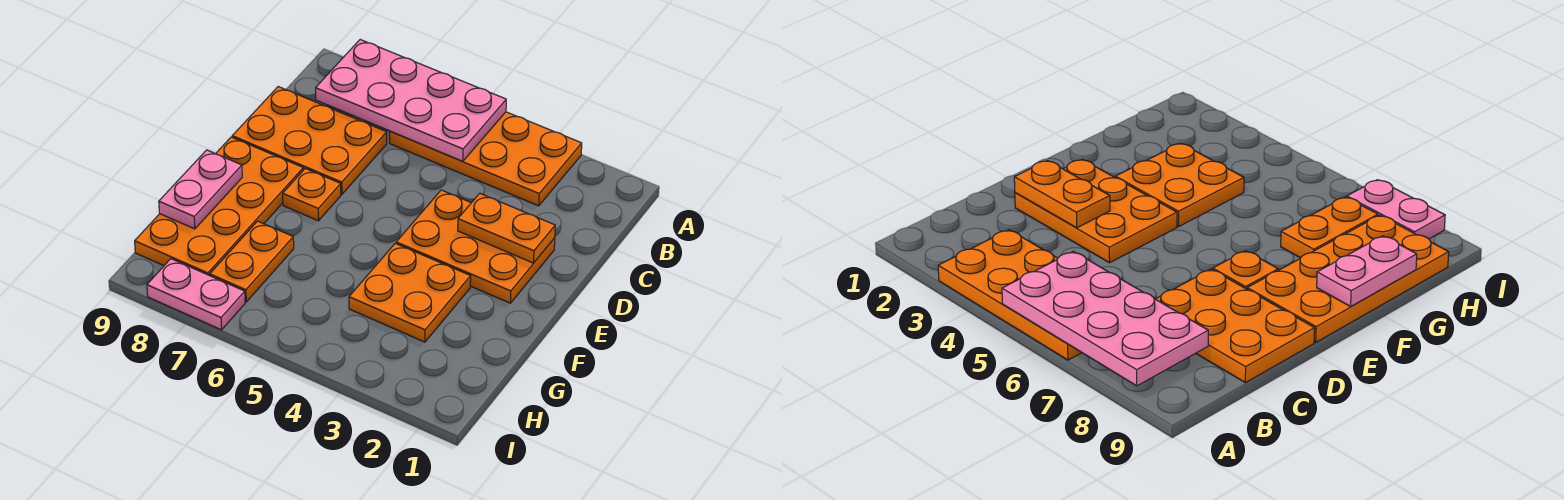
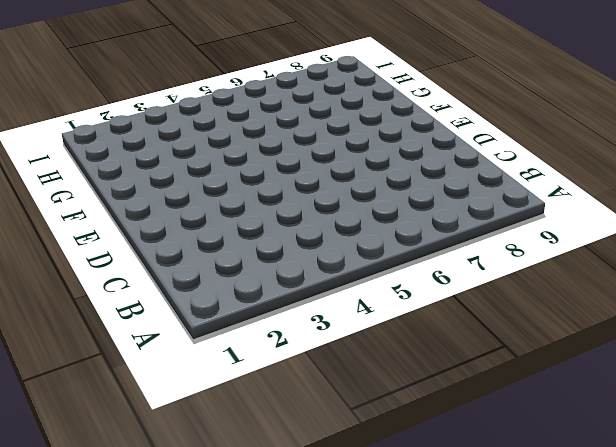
none -> orange plate A3:B6 level 1
none -> orange plate C7:D9 level 1

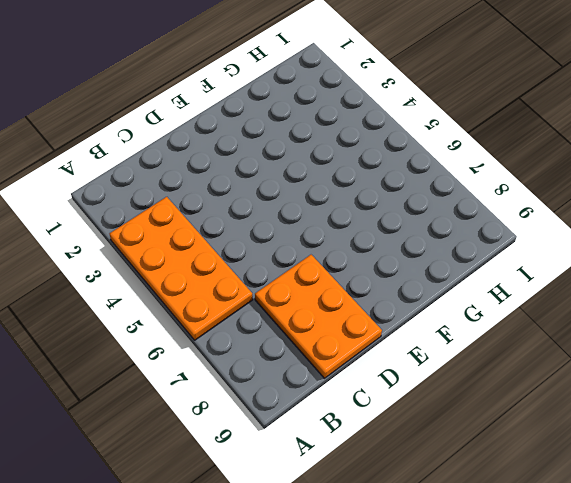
none -> orange plate D2:E4 level 1
none -> orange plate E7 level 1

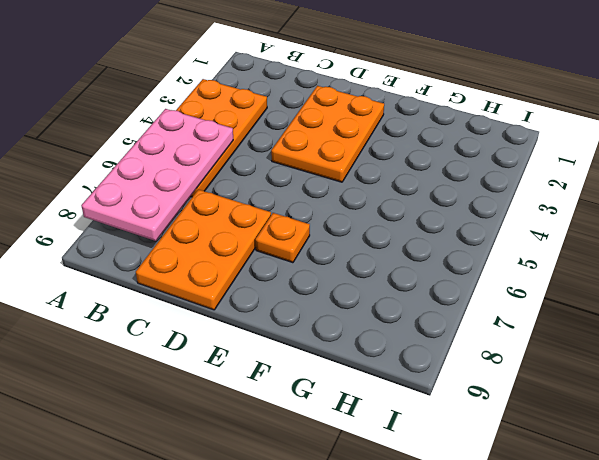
none -> orange plate E8:H9 level 1
none -> orange plate F3:G4 level 1

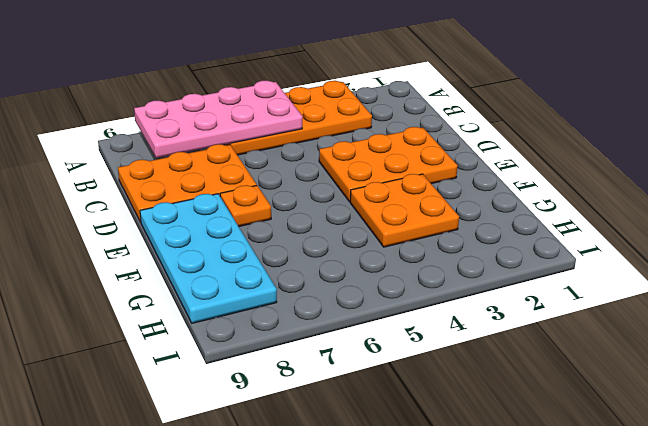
cyan plate E8:H9 level 1 -> orange plate E8:H9 level 1
none -> orange plate G7:H7 level 1
none -> pink plate I7:I8 level 1

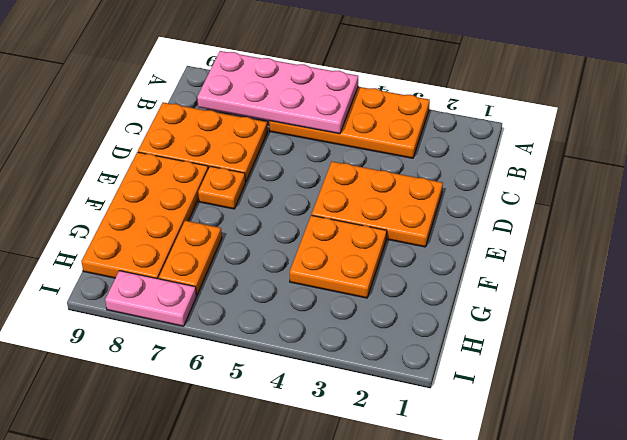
none -> orange plate D2:D3 level 2
none -> pink plate F9:G9 level 2

